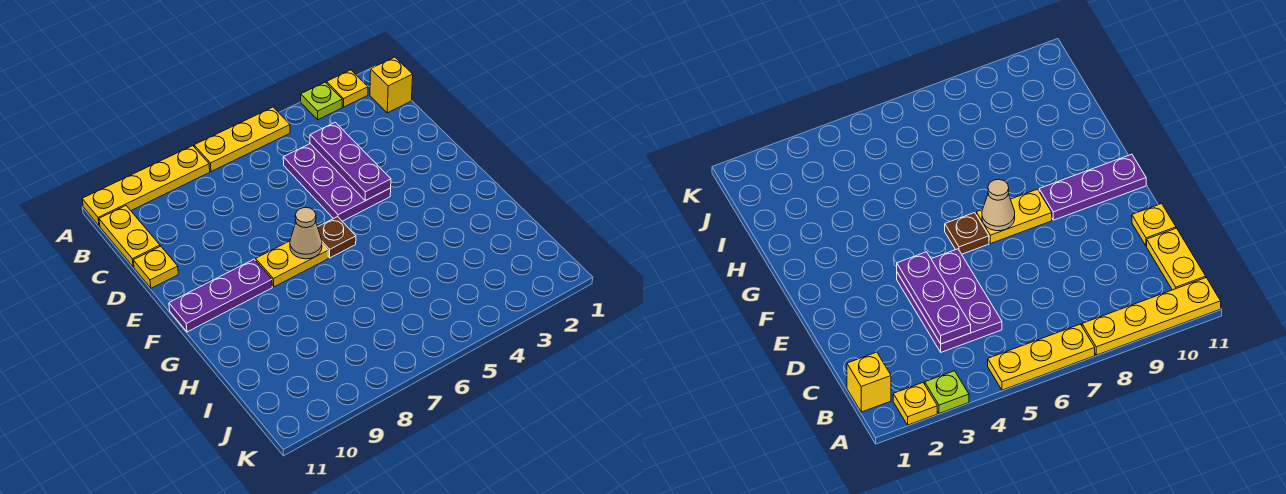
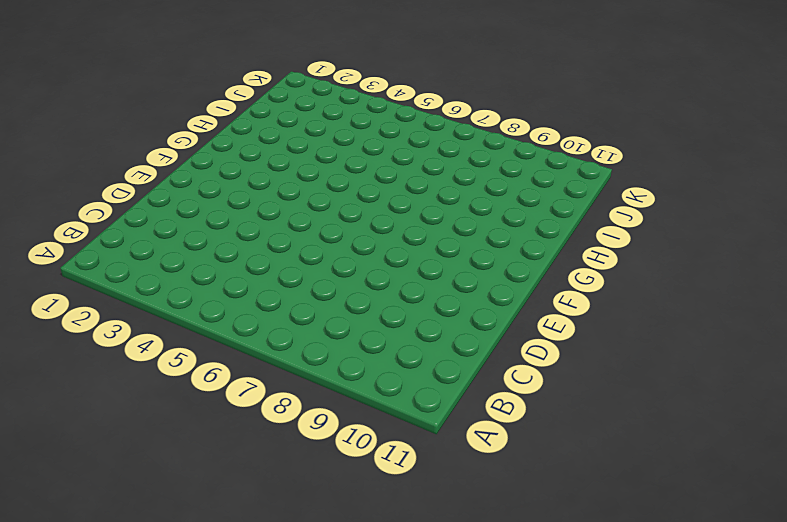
none -> yellow plate A2 level 1
none -> lime plate A3 level 1
none -> yellow plate A5:A7 level 1

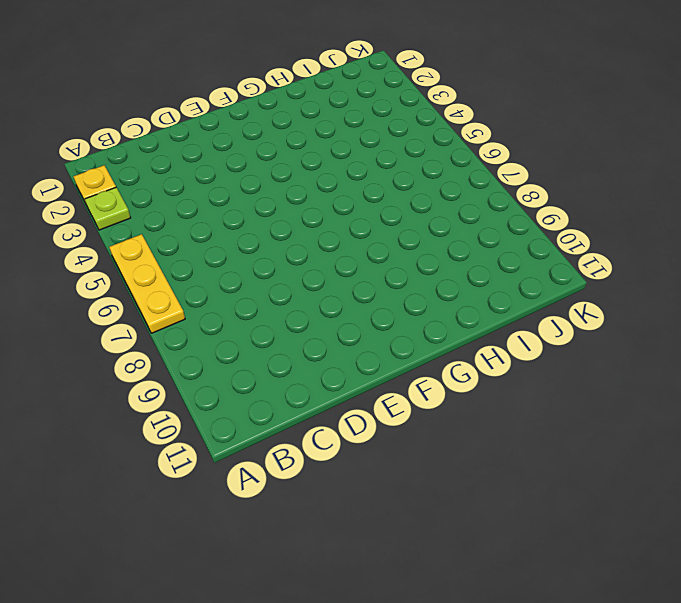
none -> yellow plate A8:A11 level 1
none -> yellow brick B1 level 1
none -> yellow plate B11:C11 level 1

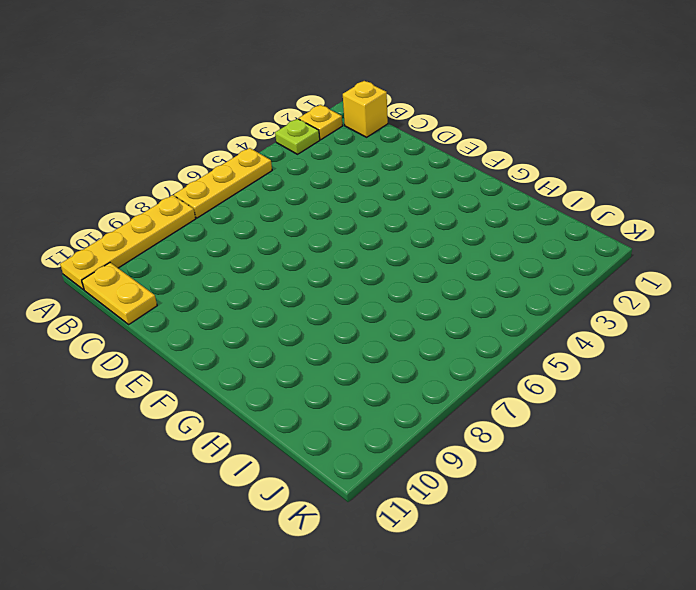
none -> purple plate C4:E5 level 1
none -> yellow plate D11 level 1
none -> brown plate F6 level 1

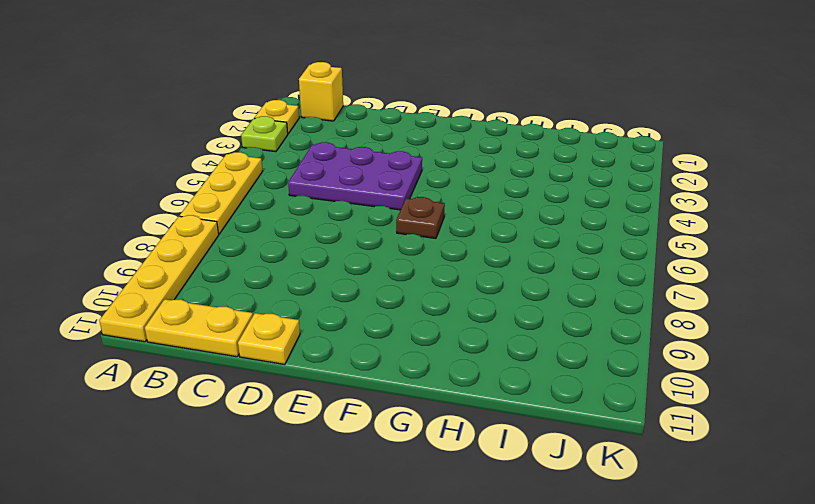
none -> yellow plate F7:F8 level 1
none -> purple plate F9:F11 level 1
none -> purple plate C4:E4 level 2

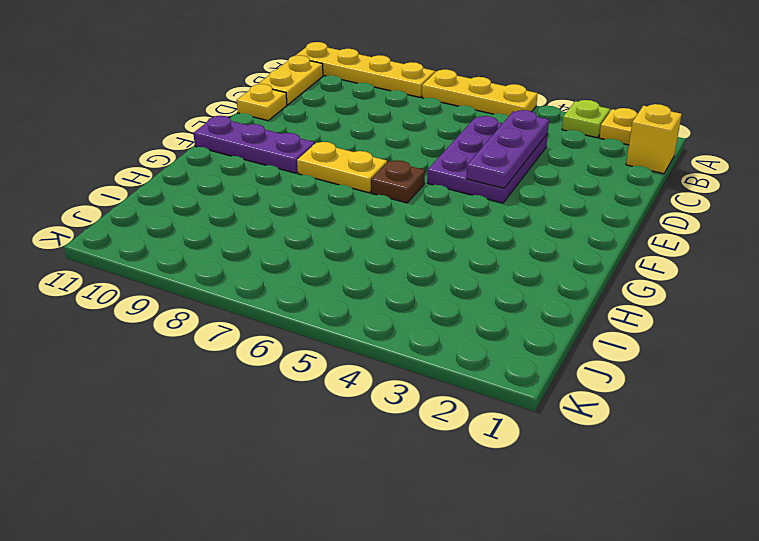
none -> tan cone F7 level 2

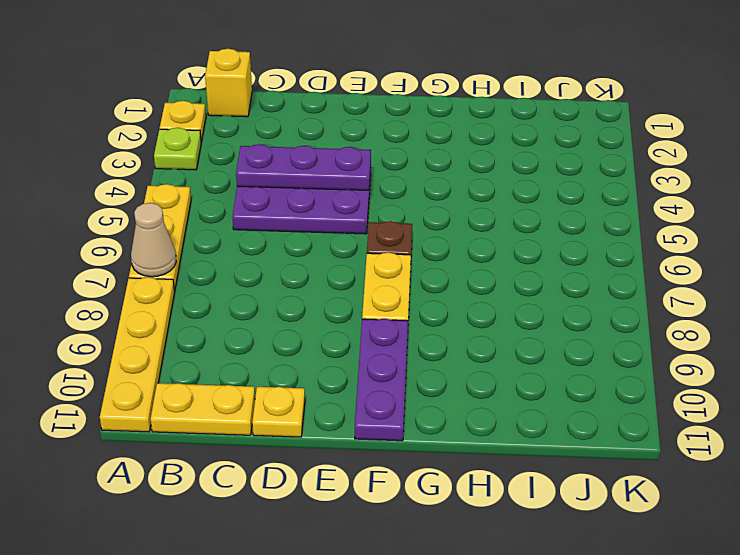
tan cone A7 level 2 -> tan cone F7 level 2

